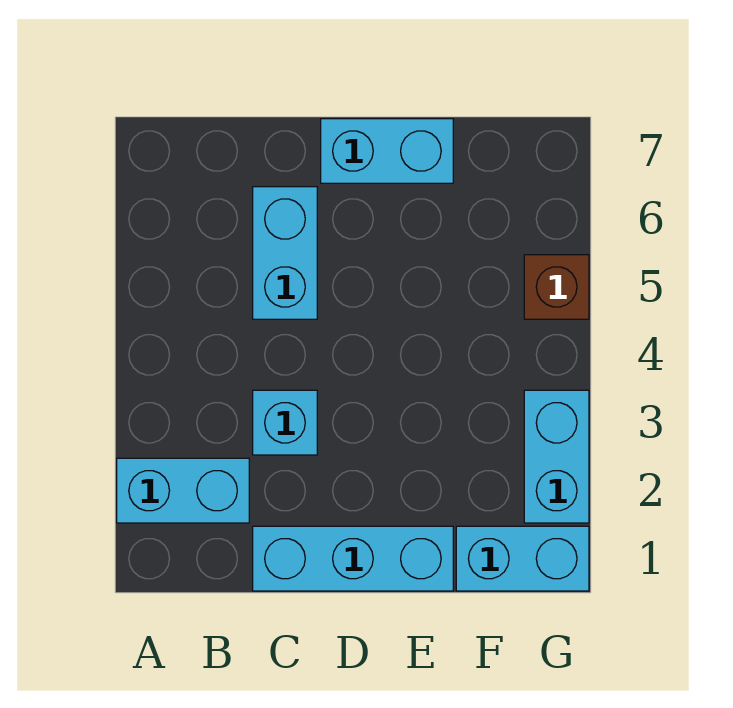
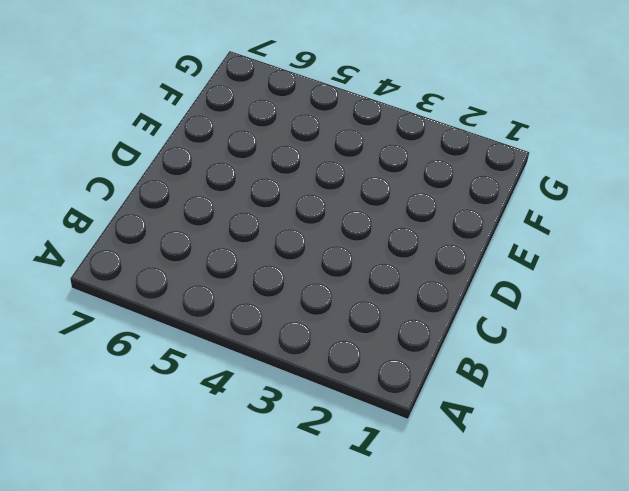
none -> cyan brick A2:B2 level 1
none -> cyan brick C1:E1 level 1

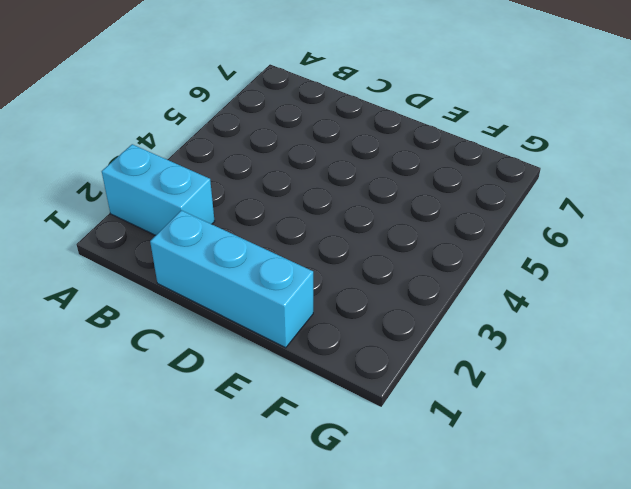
none -> cyan brick C3 level 1
none -> cyan brick C5:C6 level 1

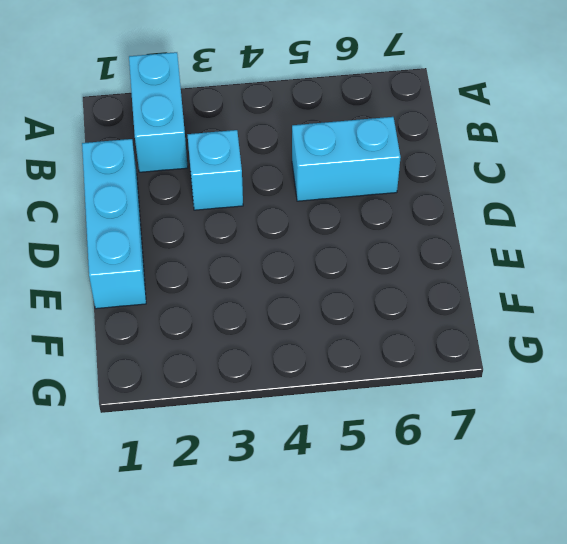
none -> cyan brick D7:E7 level 1
none -> cyan brick F1:G1 level 1

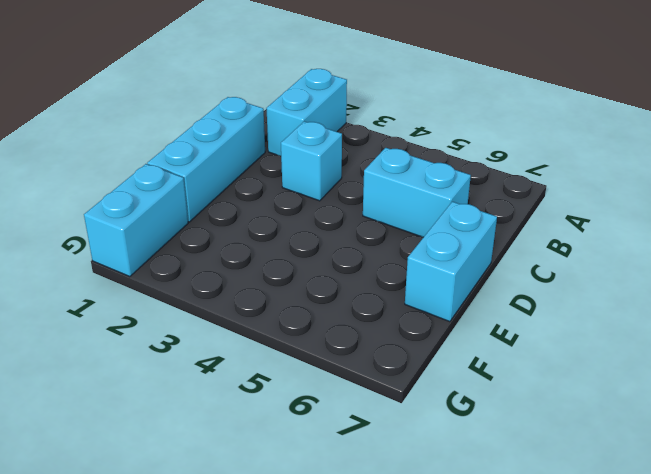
none -> cyan brick G2:G3 level 1
none -> brown brick G5 level 1

